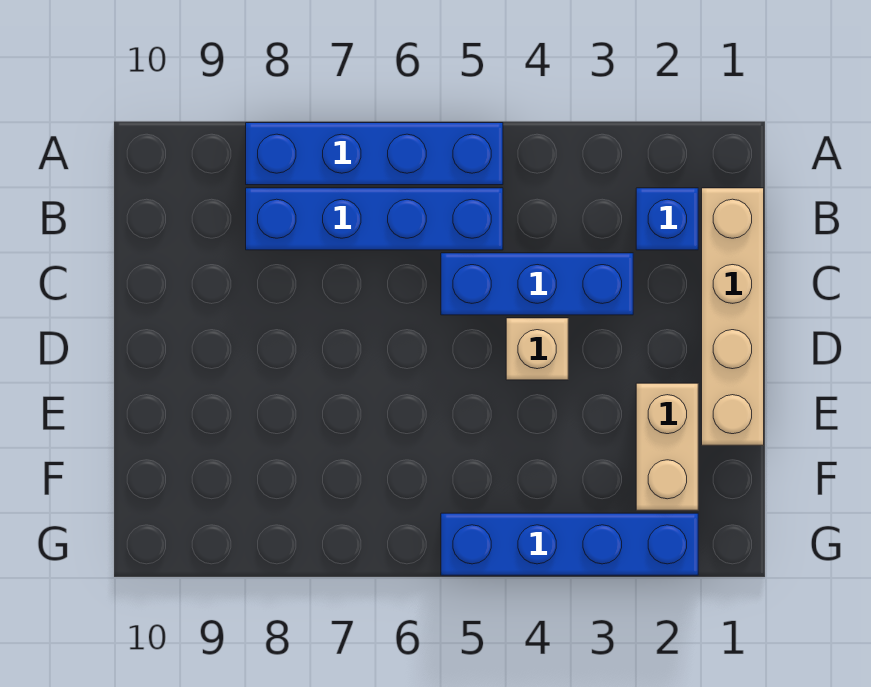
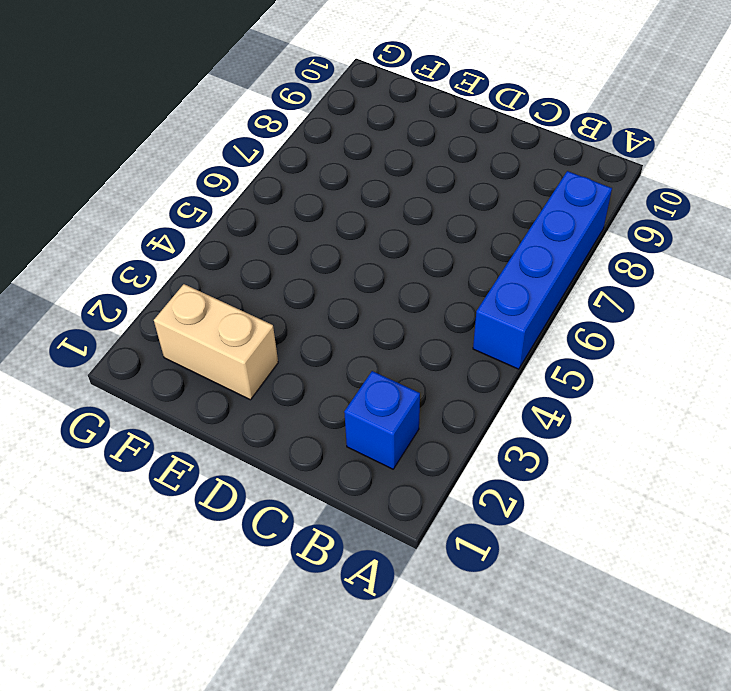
none -> tan brick B1:E1 level 1
none -> blue brick B5:B8 level 1

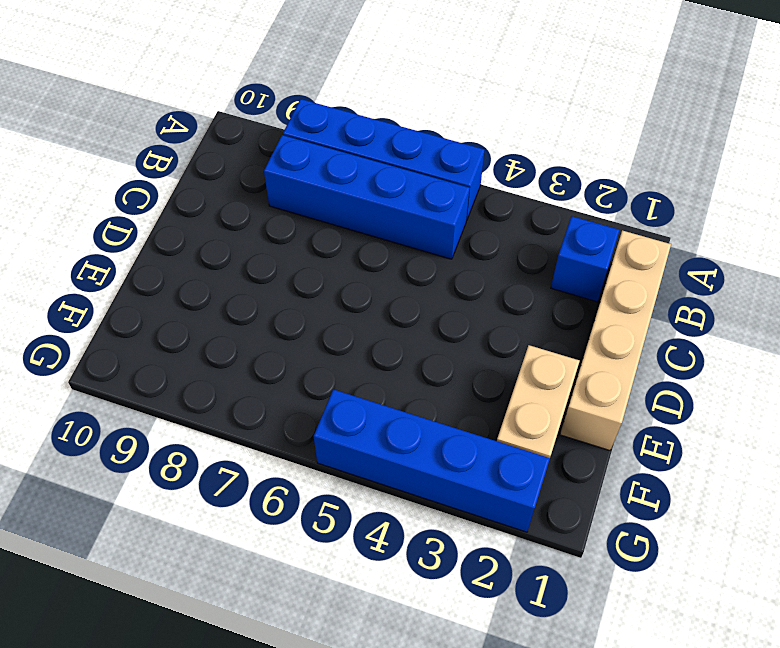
none -> blue brick C3:C5 level 1
none -> tan brick D4 level 1

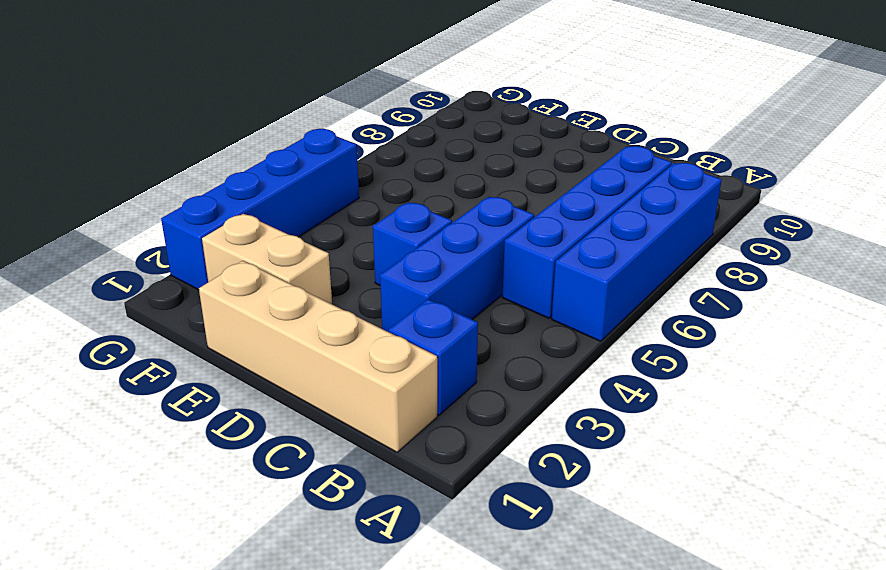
blue brick D4 level 1 -> tan brick D4 level 1

